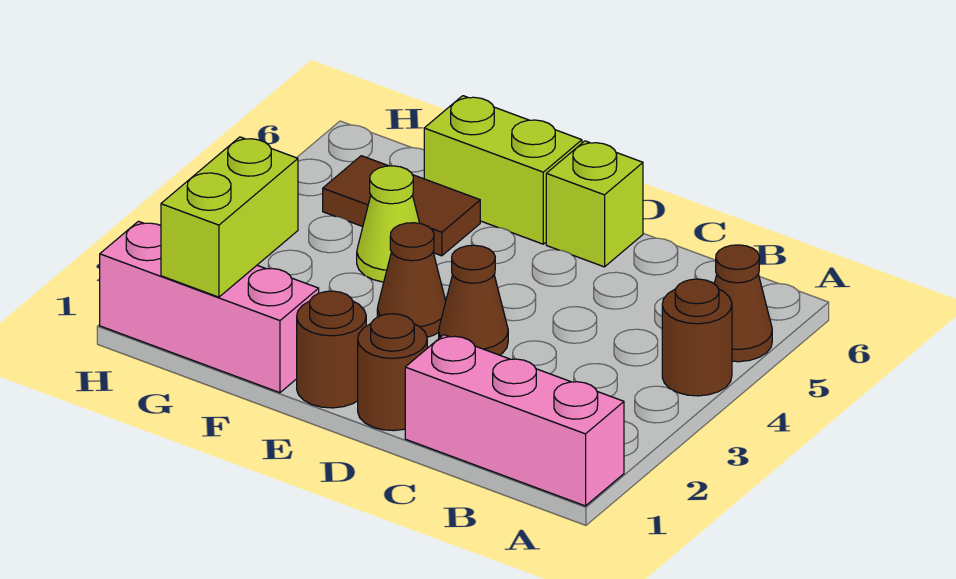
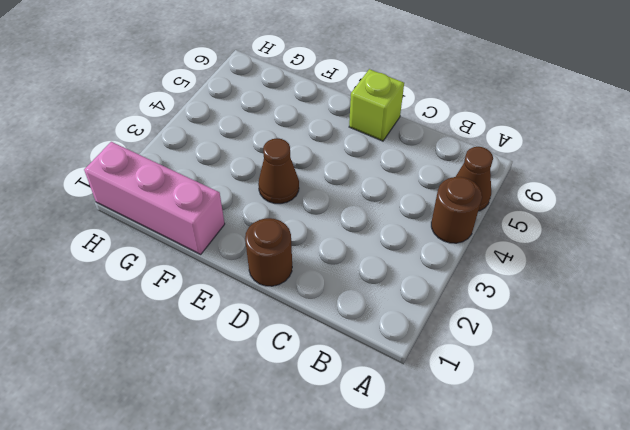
none -> pink brick A1:C1 level 1
none -> brown cone D3 level 1
none -> brown round brick E1 level 1

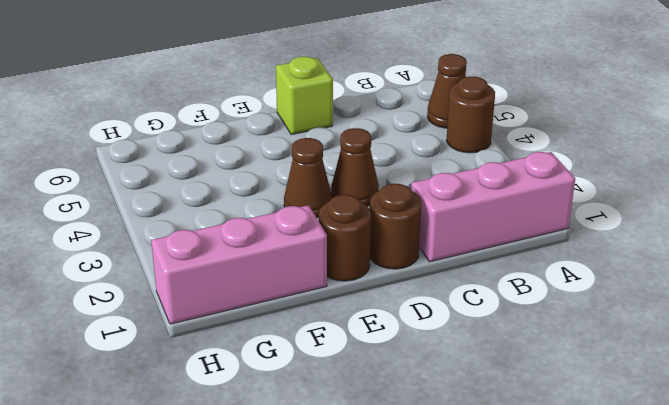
none -> lime brick E6:F6 level 1
none -> lime cone F4 level 1
none -> brown tile F5:G5 level 1

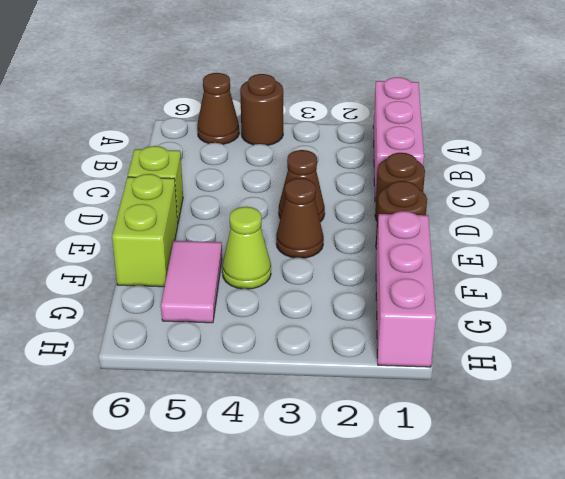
pink tile F5:G5 level 1 -> brown tile F5:G5 level 1
none -> lime brick G1:G2 level 2

